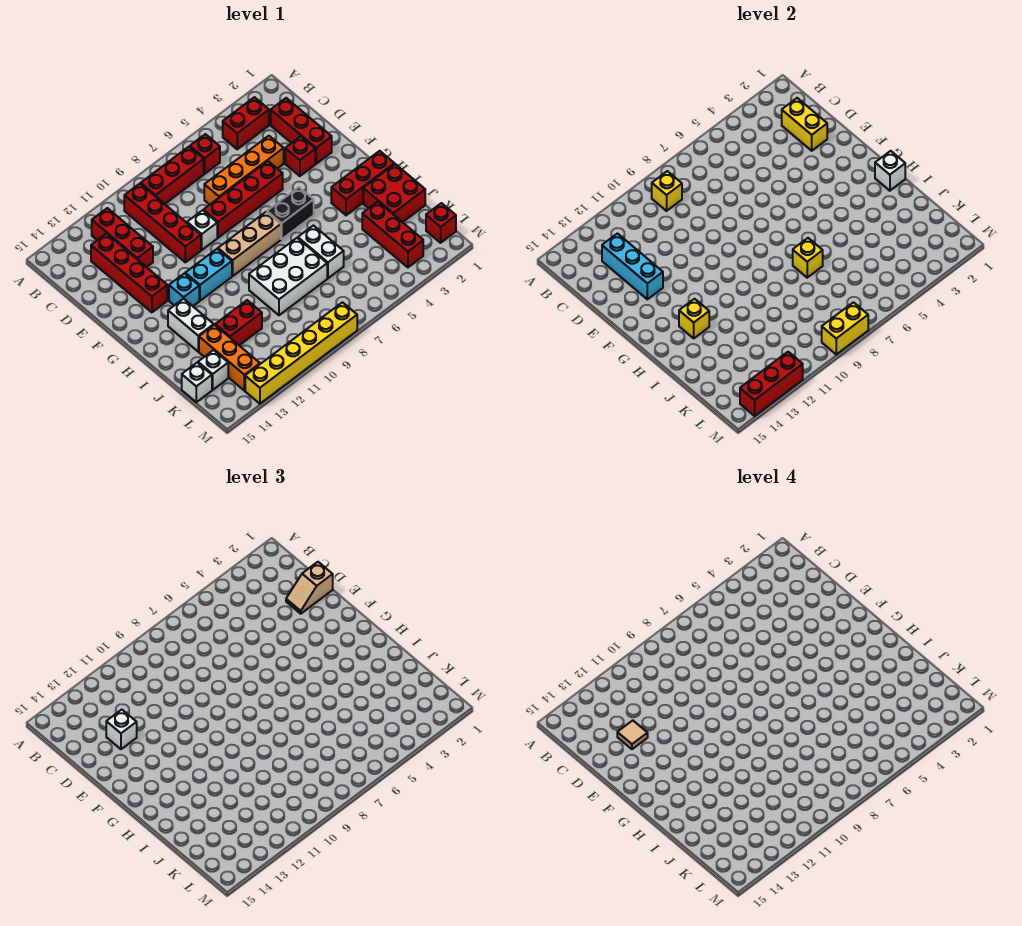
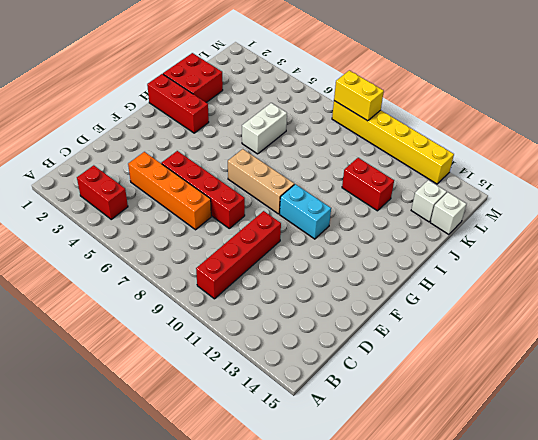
none -> red brick B6 level 1
none -> red brick B7:B9 level 1
none -> red brick B12:D12 level 1
none -> red brick C2:E2 level 1

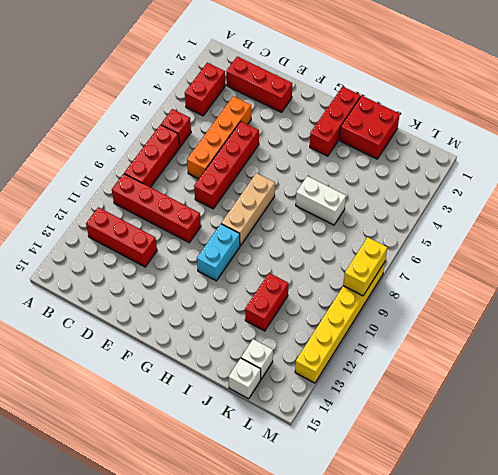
none -> red brick C13:F13 level 1
none -> red brick E3 level 1
none -> white brick E9 level 1
none -> black brick G5:G6 level 1

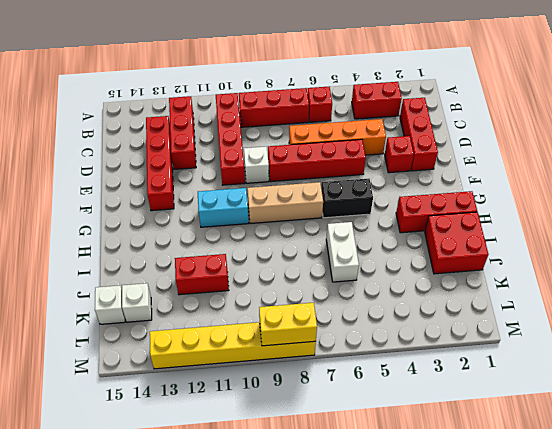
none -> cyan brick G12 level 1
none -> white brick H13:I13 level 1
none -> white brick I7:J9 level 1
none -> red brick J3:L3 level 1

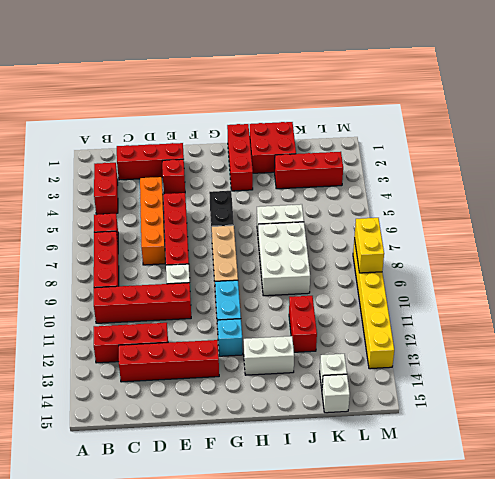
none -> orange brick J13:L13 level 1
none -> red brick L1 level 1
none -> yellow brick B9 level 2
none -> yellow brick C2:D2 level 2

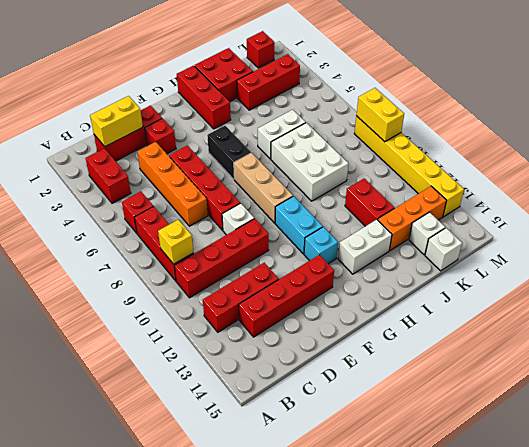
none -> cyan brick C13:E13 level 2
none -> white brick H1 level 2
none -> yellow brick H13 level 2
none -> yellow brick I7 level 2

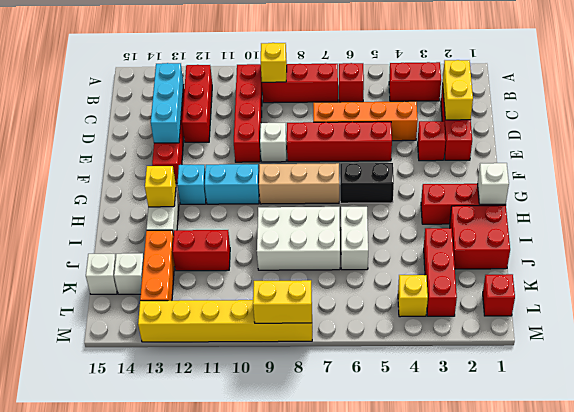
yellow brick L4 level 1 -> yellow brick I7 level 2
none -> red brick M12:M14 level 2
none -> tan slope D1:D2 level 3 top 1
none -> white brick D13 level 3
none -> tan tile D13 level 4

